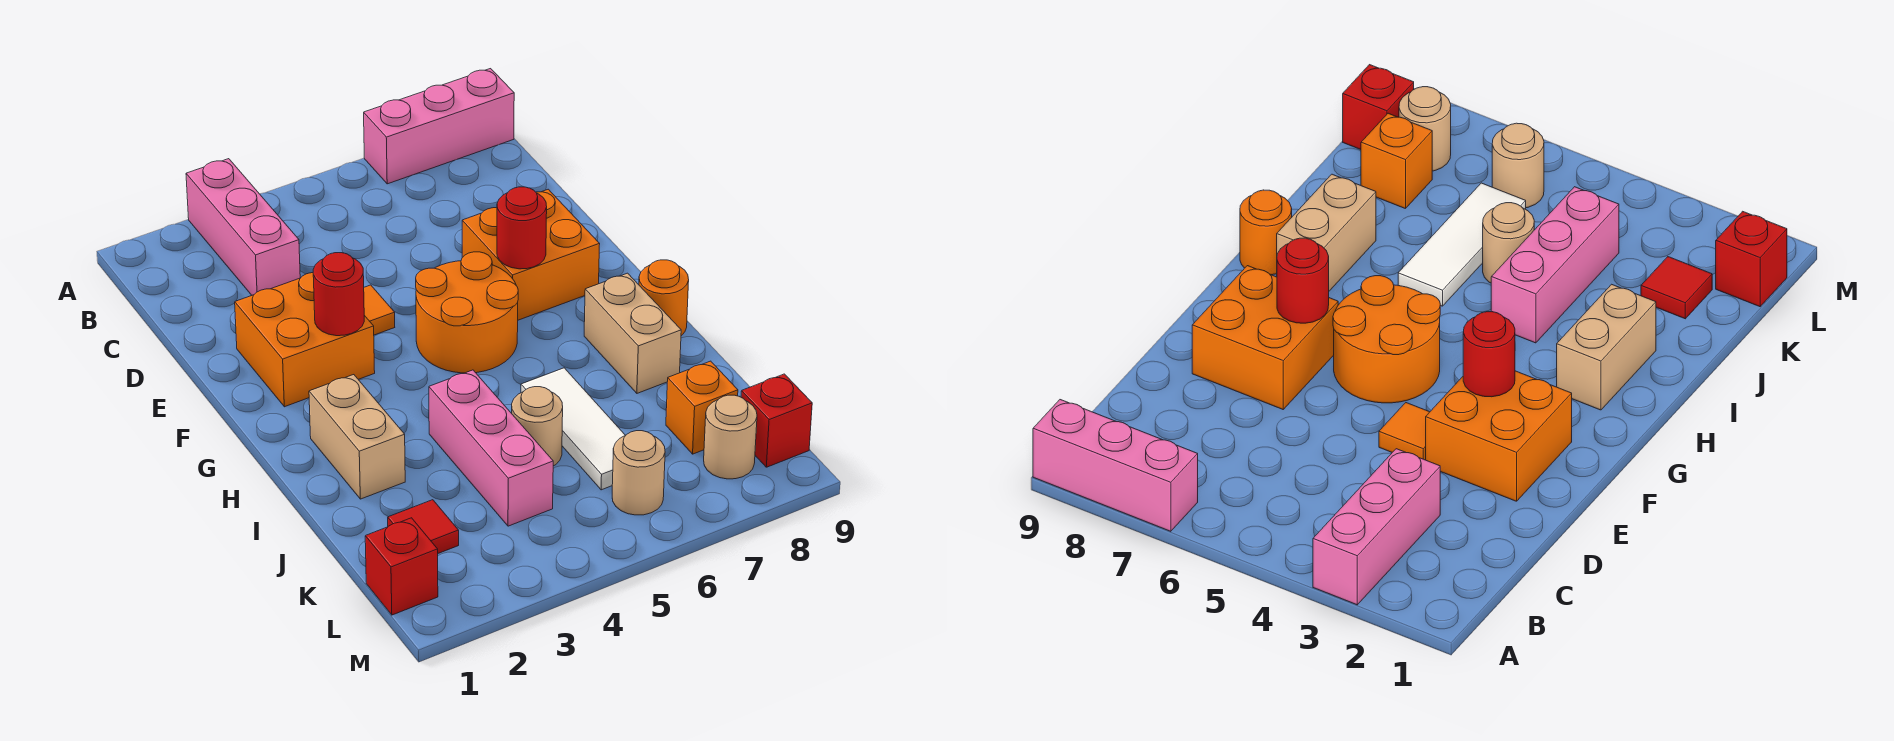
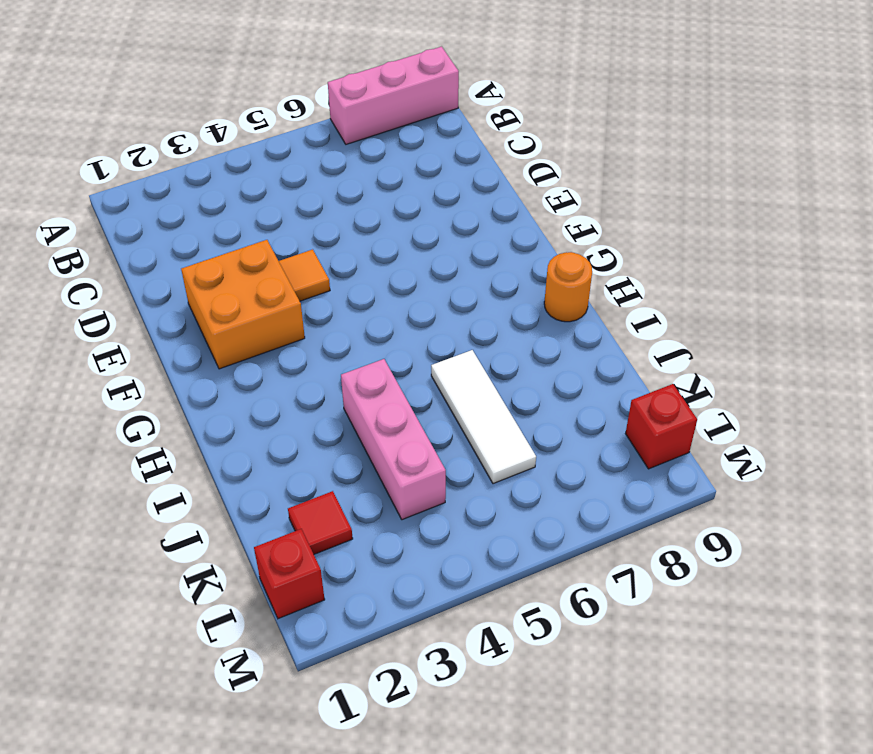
none -> pink brick A3:C3 level 1
none -> orange brick E7:F8 level 1
none -> orange round brick F5:G6 level 1

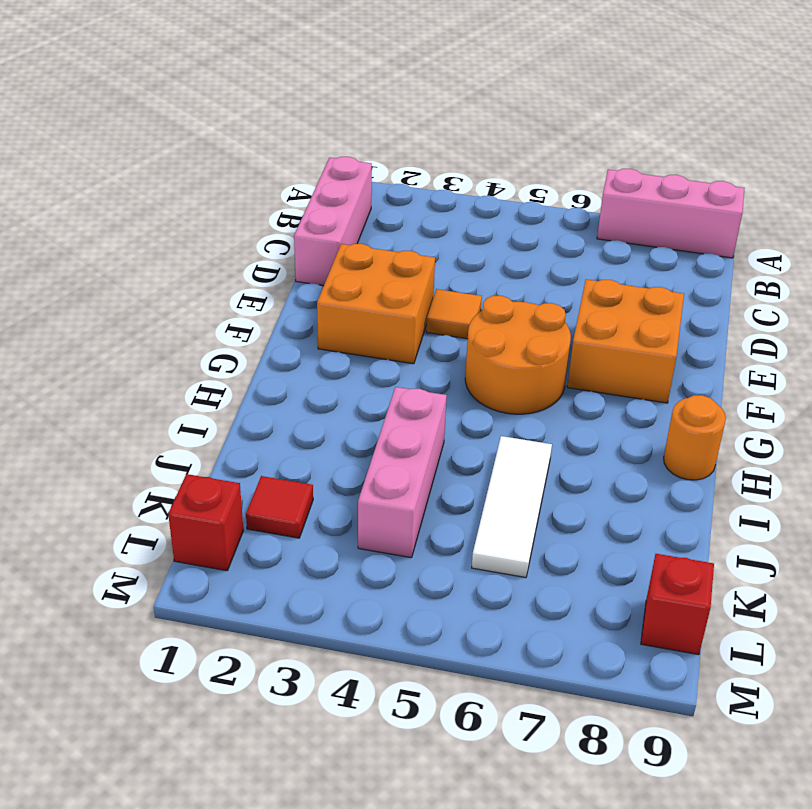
pink brick B1:D1 level 1 -> pink brick A3:C3 level 1
none -> tan brick H2:I2 level 1
none -> tan brick H8:I8 level 1
none -> tan round brick J5 level 1

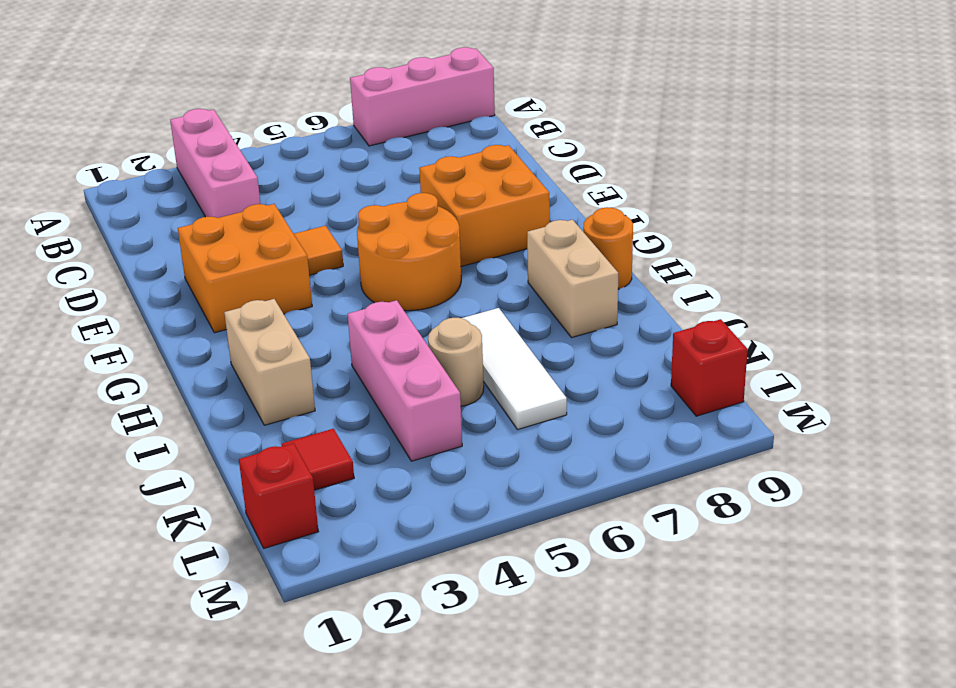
none -> orange brick K8 level 1
none -> tan round brick L6 level 1
none -> tan round brick L8 level 1

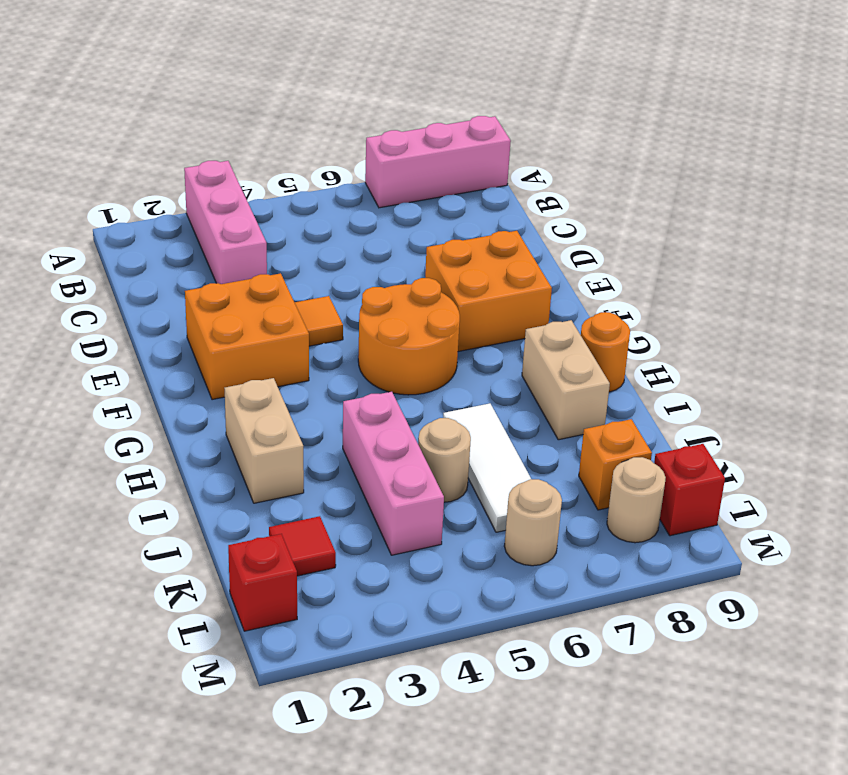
none -> red round brick F3 level 2
none -> red round brick F7 level 2

